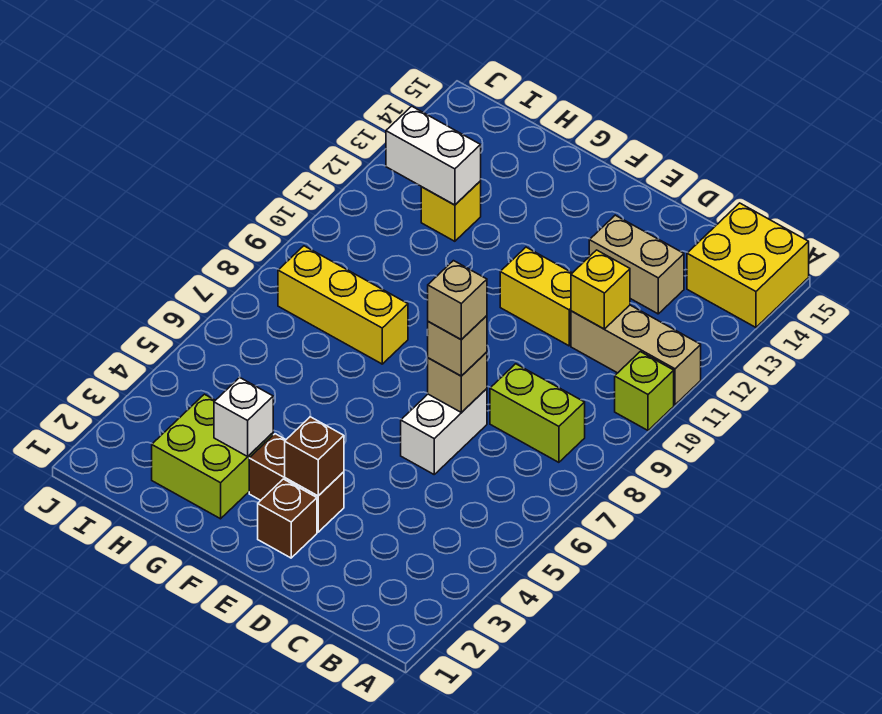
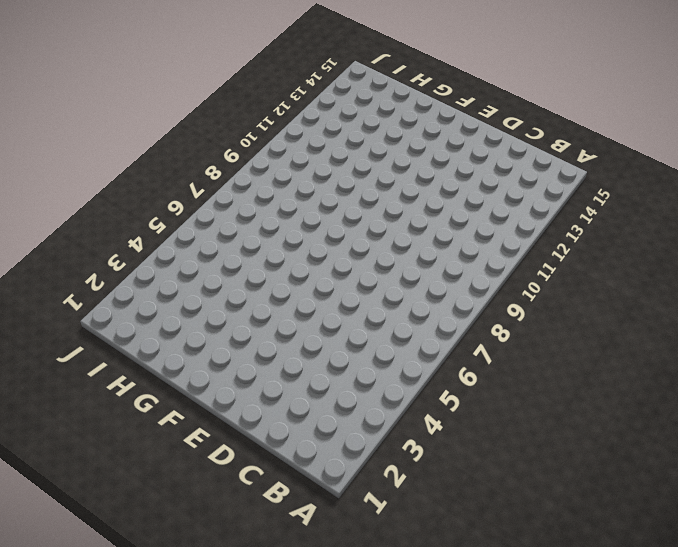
none -> lime brick A10 level 1
none -> tan brick A11:C11 level 1
none -> yellow brick A14:B15 level 1

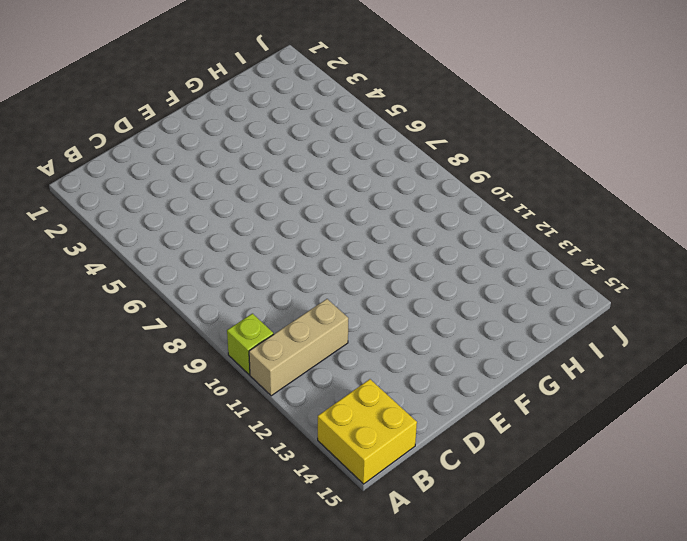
none -> lime brick B8:C8 level 1
none -> tan brick C13:D13 level 1
none -> white brick D6:D7 level 1

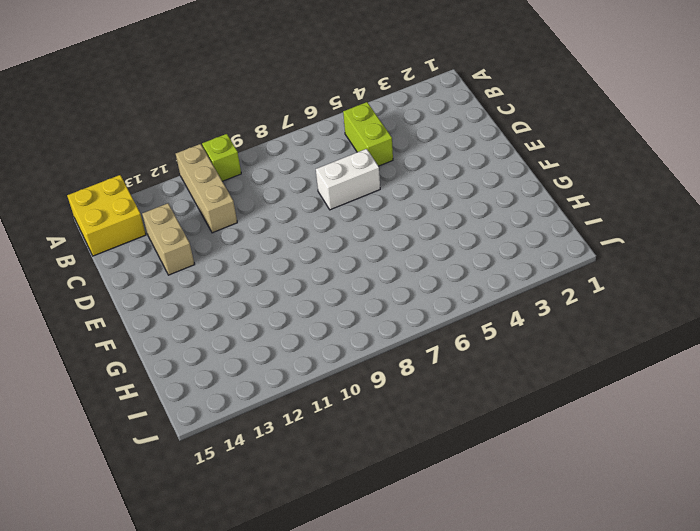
lime brick B5:C5 level 1 -> lime brick B8:C8 level 1
none -> yellow brick D11:E11 level 1
none -> brown brick E2 level 1
none -> brown brick E3:F3 level 1

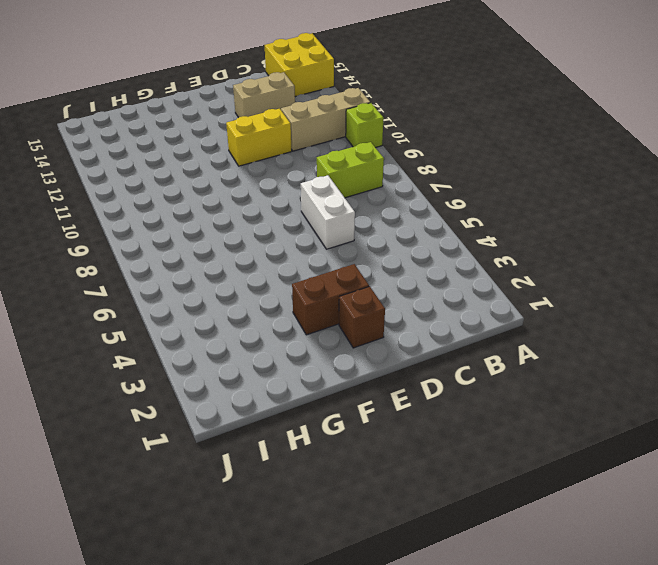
none -> lime brick G2:H3 level 1
none -> yellow brick G8:I8 level 1
none -> yellow brick H12 level 1

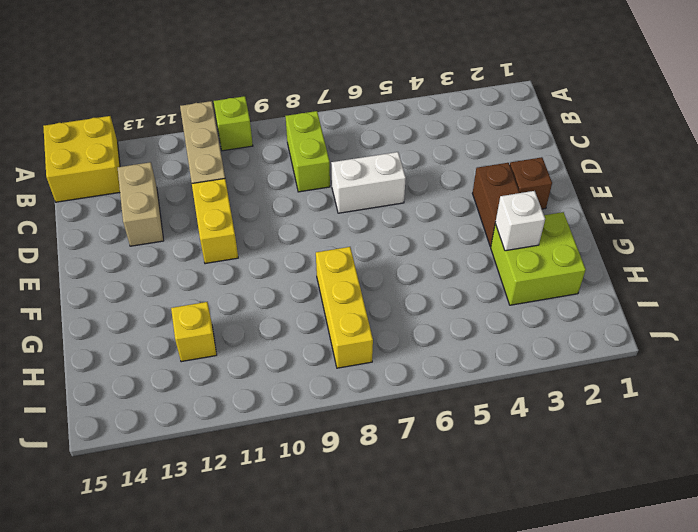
none -> yellow brick C11 level 2
none -> tan brick D7 level 2
none -> brown brick E3 level 2

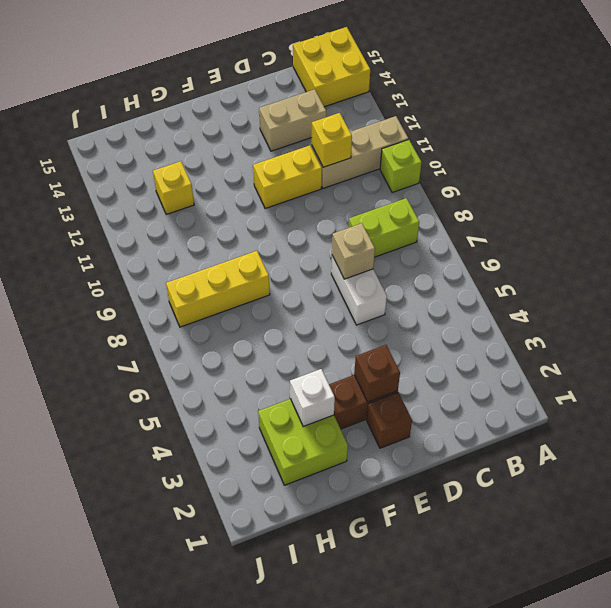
none -> white brick H12:I12 level 2
none -> tan brick D7 level 3
none -> tan brick D7 level 4

